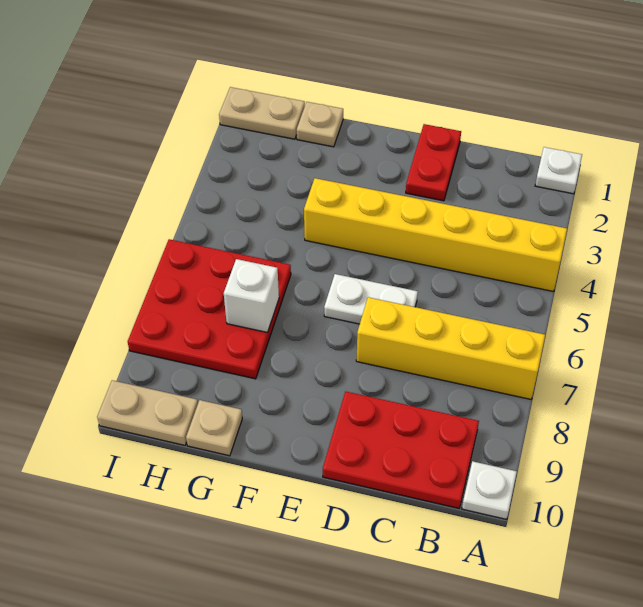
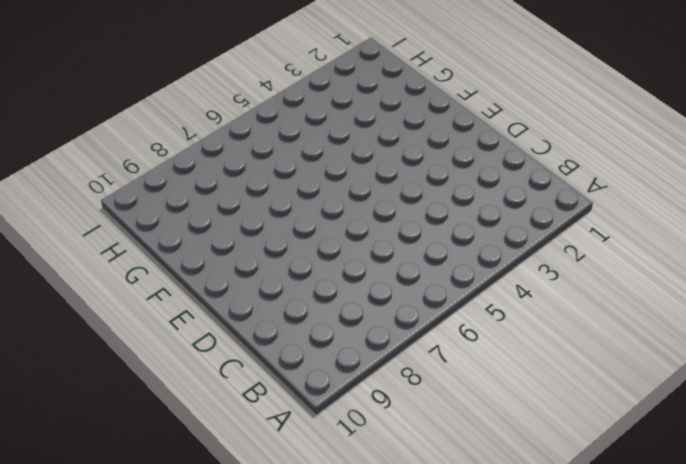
none -> white plate A1 level 1
none -> yellow brick A4:F4 level 1
none -> yellow brick A7:D7 level 1

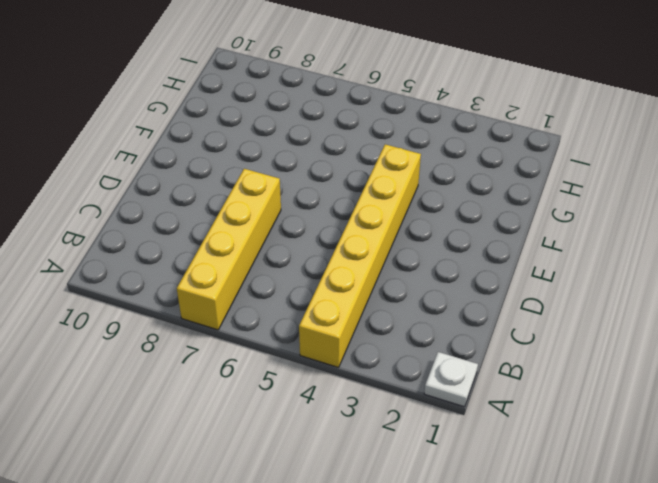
none -> white plate A10 level 1
none -> red plate B9:D10 level 1
none -> red plate D1:D2 level 1

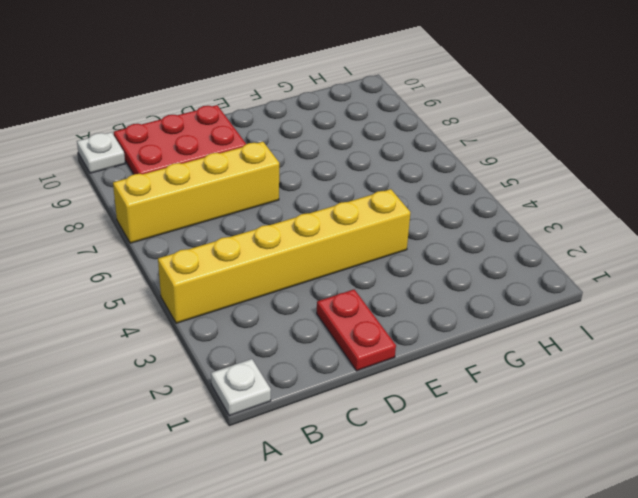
none -> white plate D6:E6 level 1
none -> tan plate G1 level 1
none -> red plate G6:I8 level 1

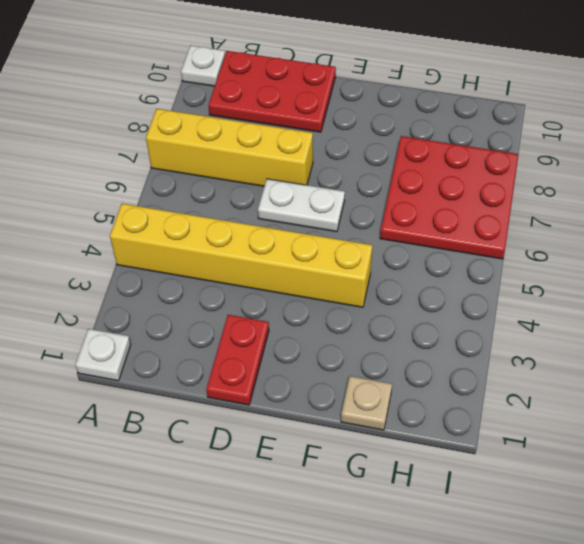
none -> tan plate G10 level 1
none -> tan plate H1:I1 level 1
none -> tan plate H10:I10 level 1

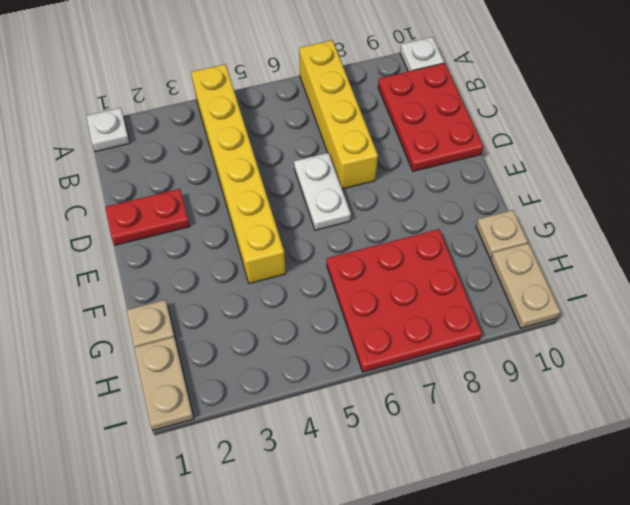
none -> white brick G7 level 2

